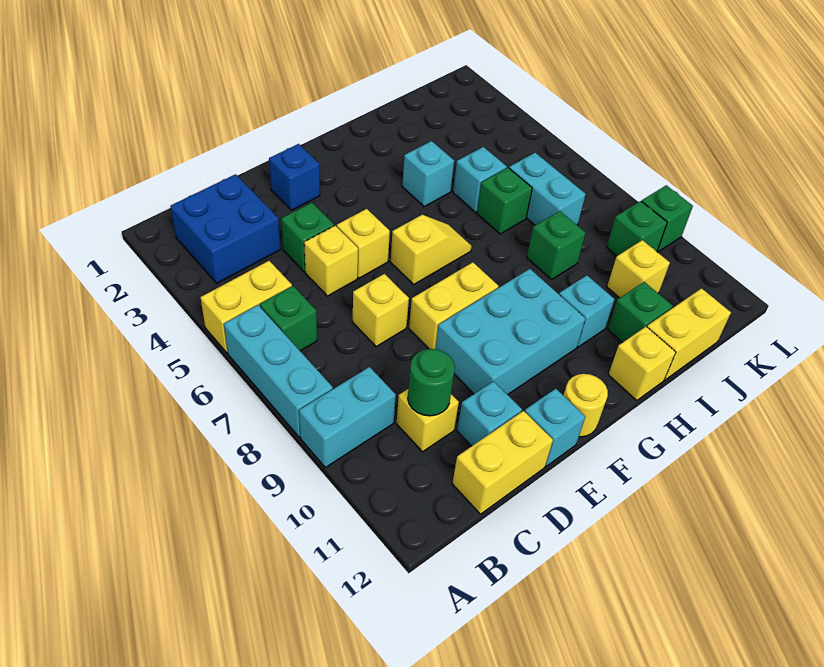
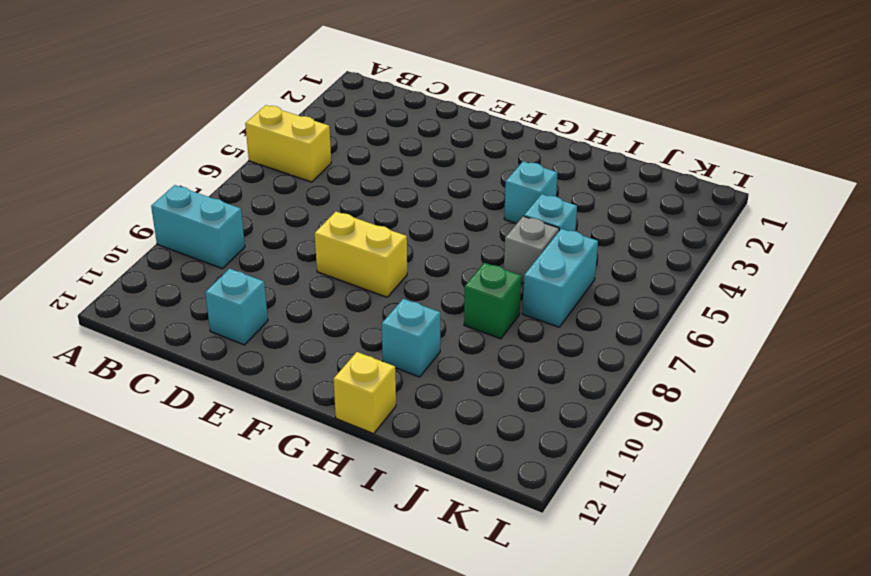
grey brick I6 level 1 -> green brick I6 level 1
none -> cyan brick A6:A8 level 1
none -> blue brick B2:C3 level 1
none -> green brick B6 level 1
none -> yellow brick C10 level 1

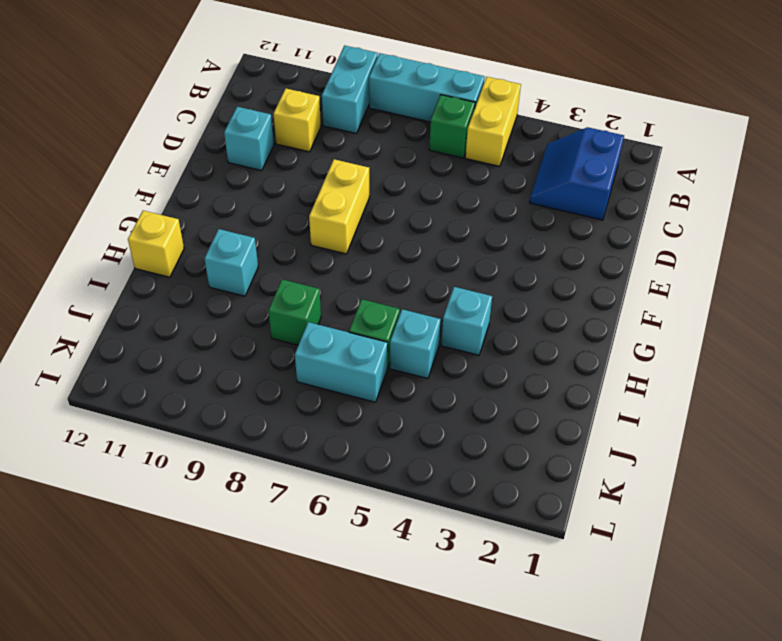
blue slope B2:C3 level 1 top 2 -> blue brick B2:C3 level 1
none -> yellow brick C12:D12 level 1
none -> green brick D4 level 1
none -> yellow brick D5 level 1
none -> yellow brick D7 level 1

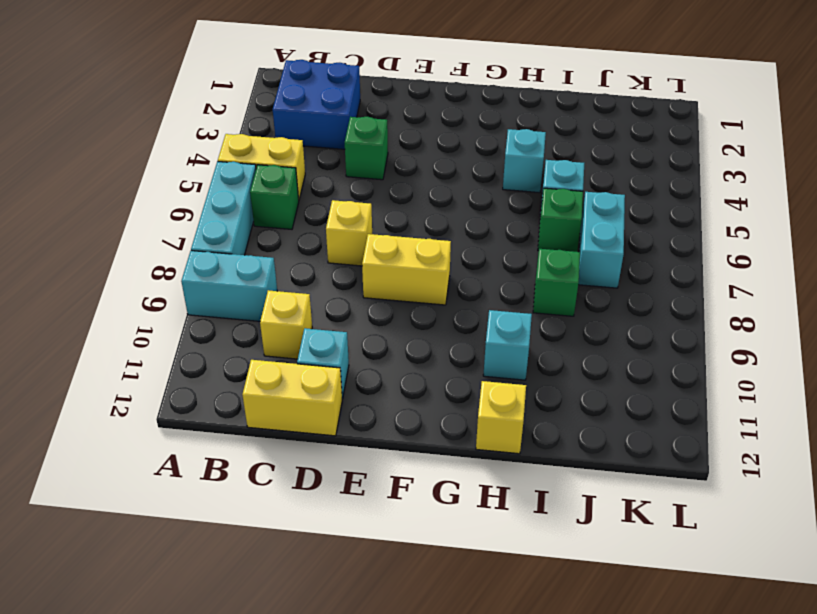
none -> yellow brick D5 level 1
none -> blue brick E2 level 1
none -> yellow brick E5 level 1
none -> cyan brick E9:G10 level 1

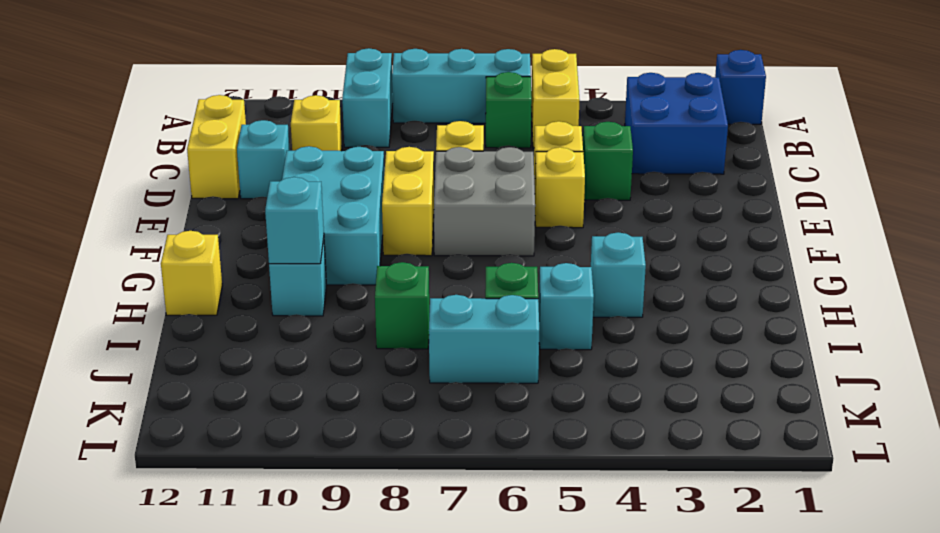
blue brick A1 level 1 -> blue brick E2 level 1
grey brick E6:F7 level 1 -> yellow slope F6:G6 level 1 top F
cyan brick H10 level 2 -> cyan brick E12 level 1
none -> yellow round brick F12 level 1
none -> green brick I11 level 1
none -> yellow brick I12:J12 level 1
none -> yellow brick J10 level 1

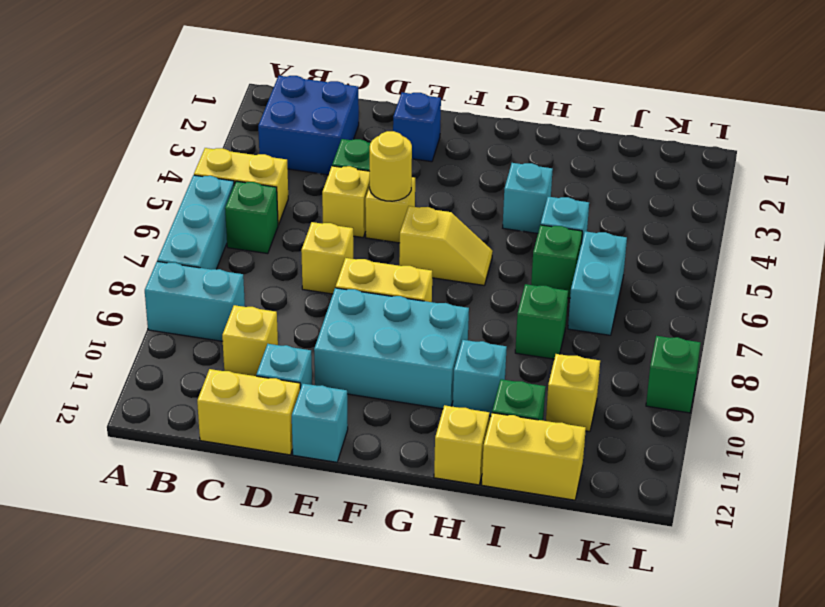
yellow round brick E5 level 2 -> yellow round brick F12 level 1
none -> green brick K9 level 1
none -> green round brick C10 level 2

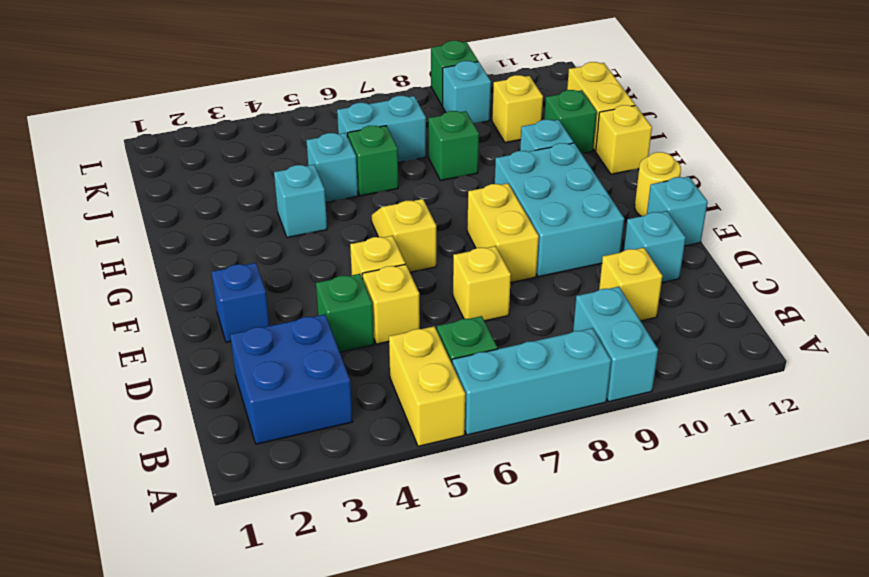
cyan brick K9 level 1 -> green brick K9 level 1
none -> yellow brick C12:D12 level 1
none -> green round brick C10 level 2

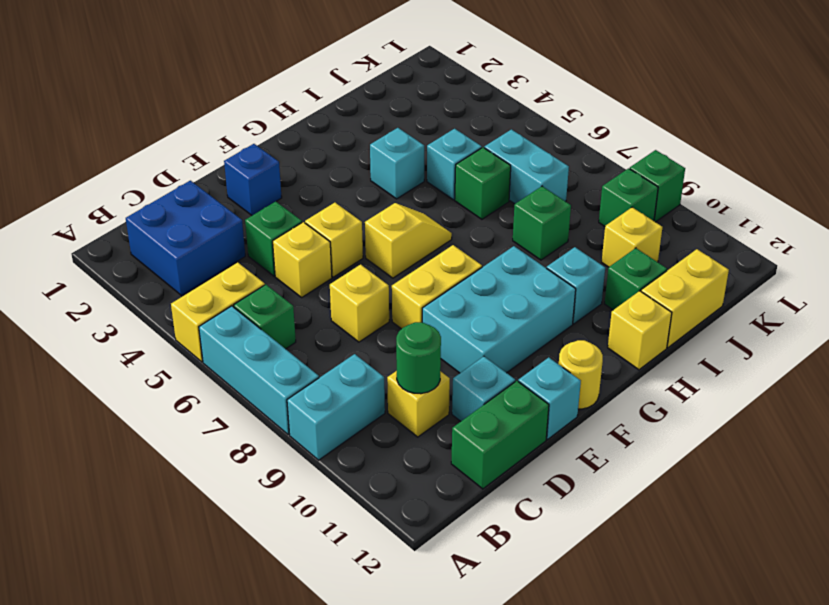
green brick C12:D12 level 1 -> yellow brick C12:D12 level 1

